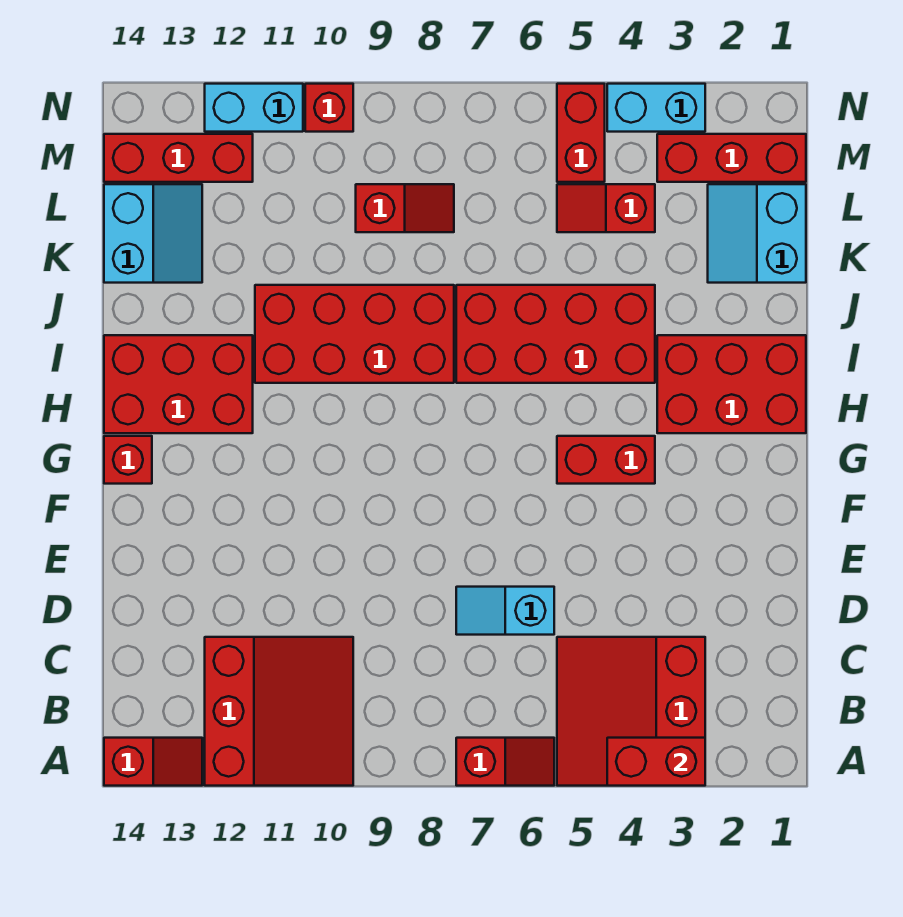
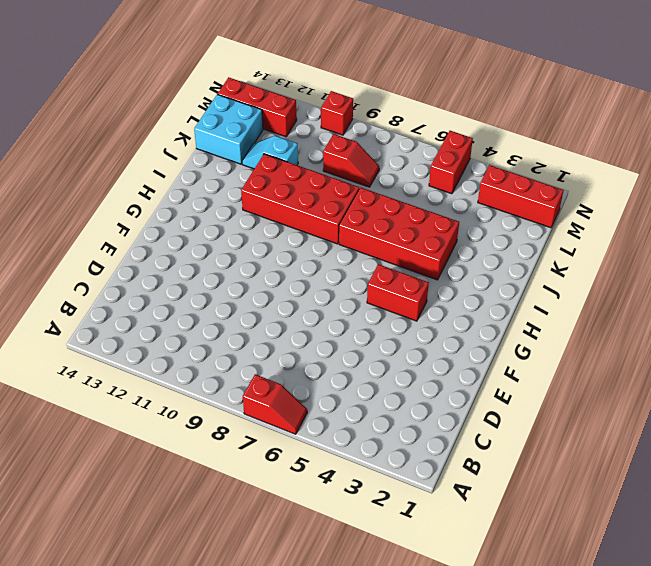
cyan slope K11:K12 level 1 top 11 -> cyan slope D6:D7 level 1 top 6
cyan brick K13:L14 level 1 -> cyan slope K13:L14 level 1 top 14
none -> red slope A3:C5 level 1 top 3
none -> red slope A10:C12 level 1 top 12
none -> red slope A13:A14 level 1 top 14

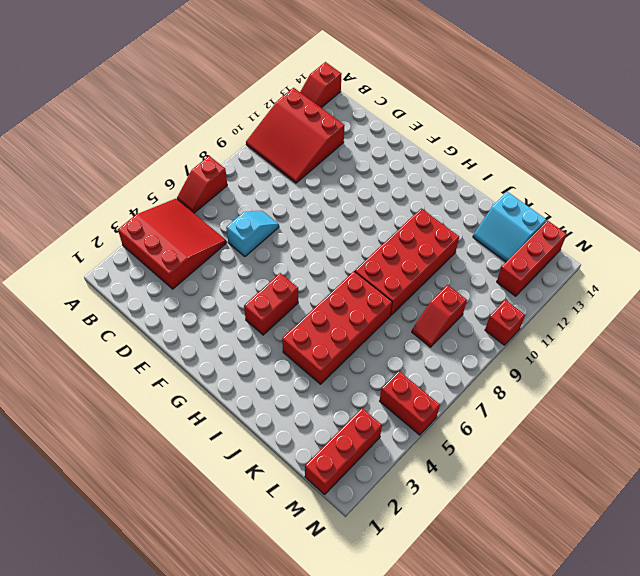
none -> red brick G14 level 1
none -> red brick H1:I3 level 1
none -> red brick H12:I14 level 1

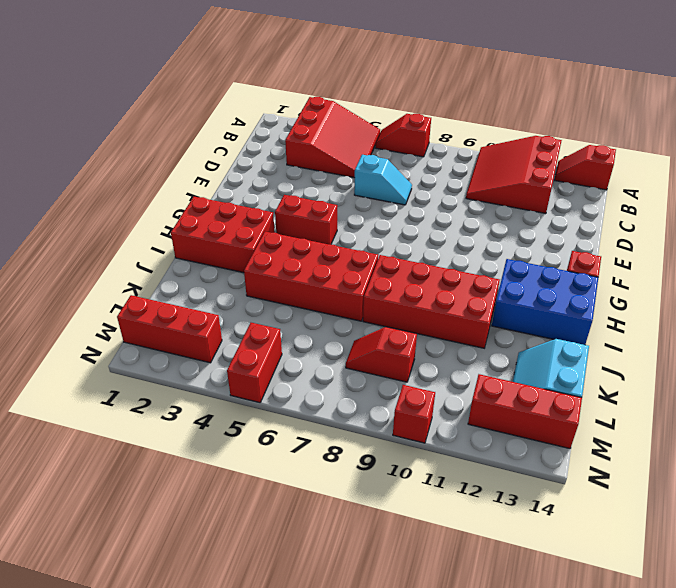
blue brick H12:I14 level 1 -> red brick H12:I14 level 1
none -> cyan slope K1:L2 level 1 top 1
none -> red slope L4:L5 level 1 top 4
none -> cyan brick N3:N4 level 1

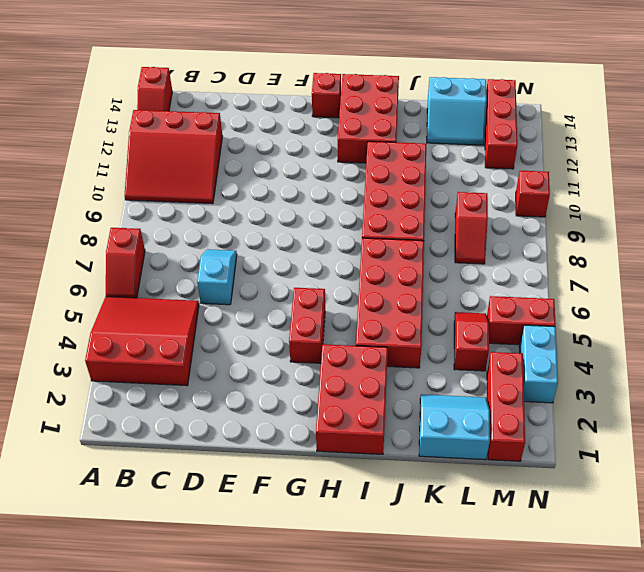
none -> cyan brick N11:N12 level 1
none -> red brick A3:A4 level 2

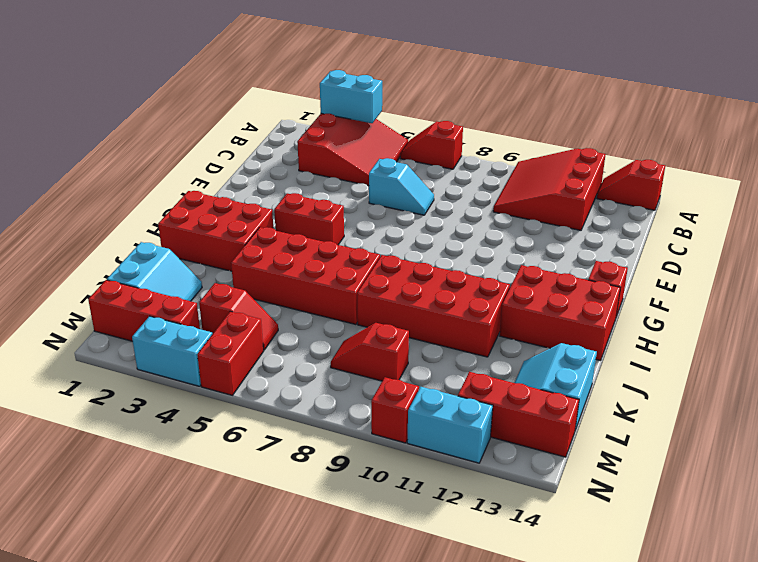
cyan brick A3:A4 level 2 -> red brick A3:A4 level 2

